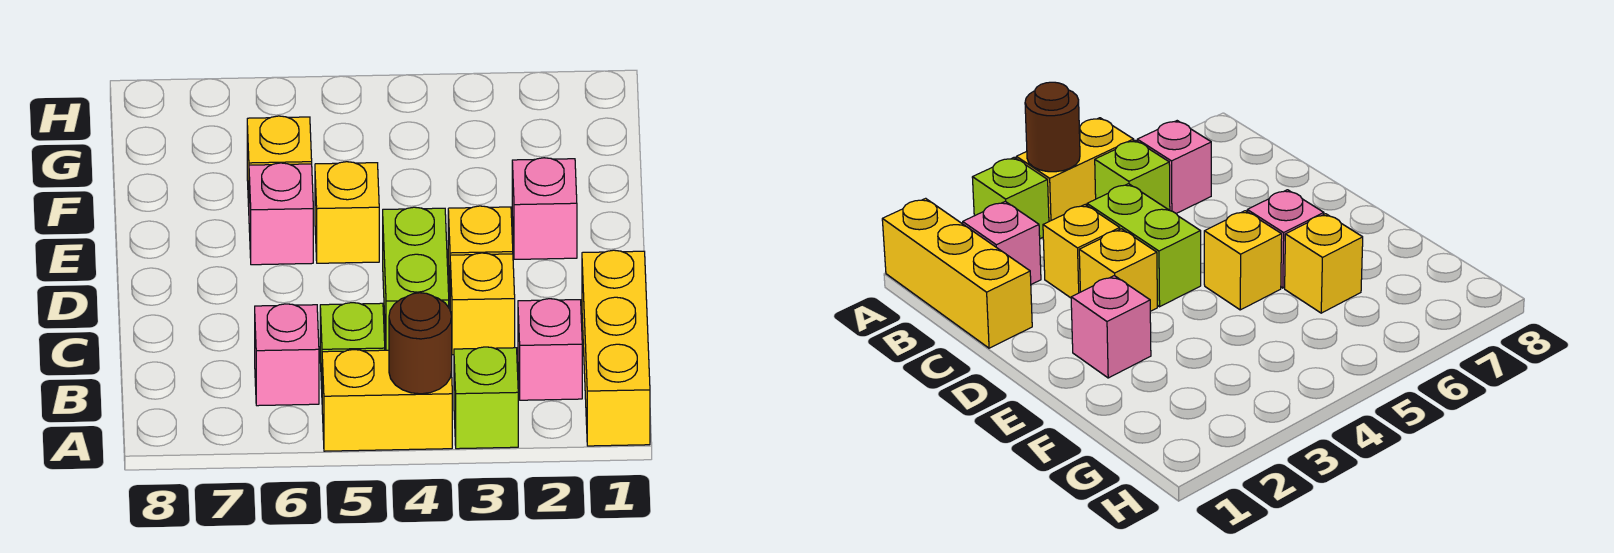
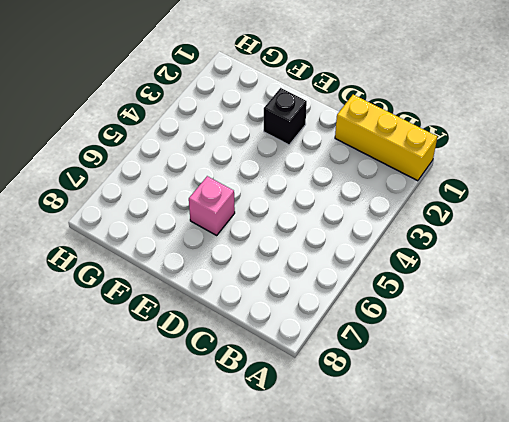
black brick E2 level 1 -> pink brick E2 level 1
none -> lime brick A3 level 1
none -> yellow brick A4:A5 level 1
none -> pink brick B2 level 1

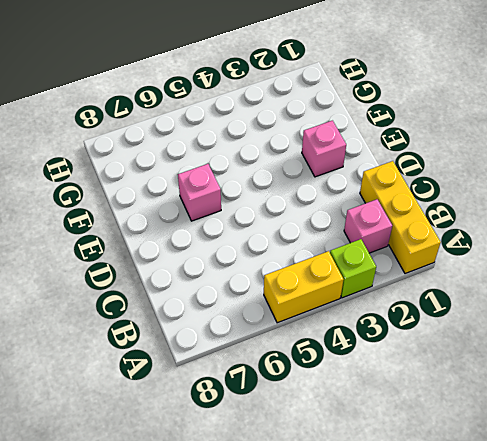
none -> lime brick B5 level 1
none -> pink brick B6 level 1
none -> yellow brick C3 level 1

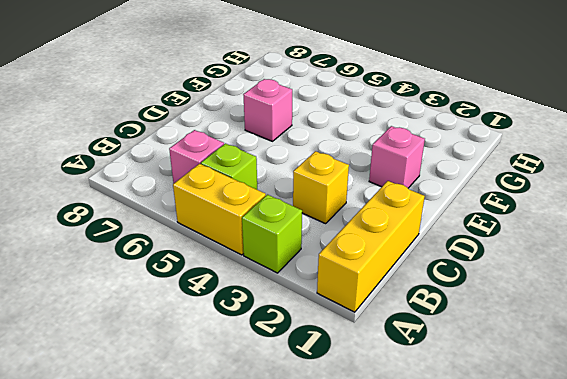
none -> pink brick B2 level 1
none -> lime brick C4:D4 level 1
none -> yellow brick D3 level 1

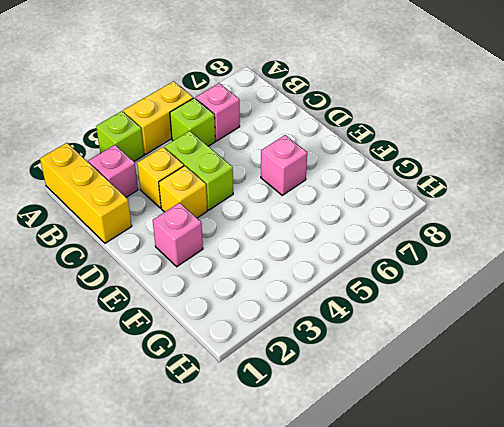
none -> yellow brick E5 level 1
none -> yellow brick F6 level 1
none -> brown round brick A4 level 2

